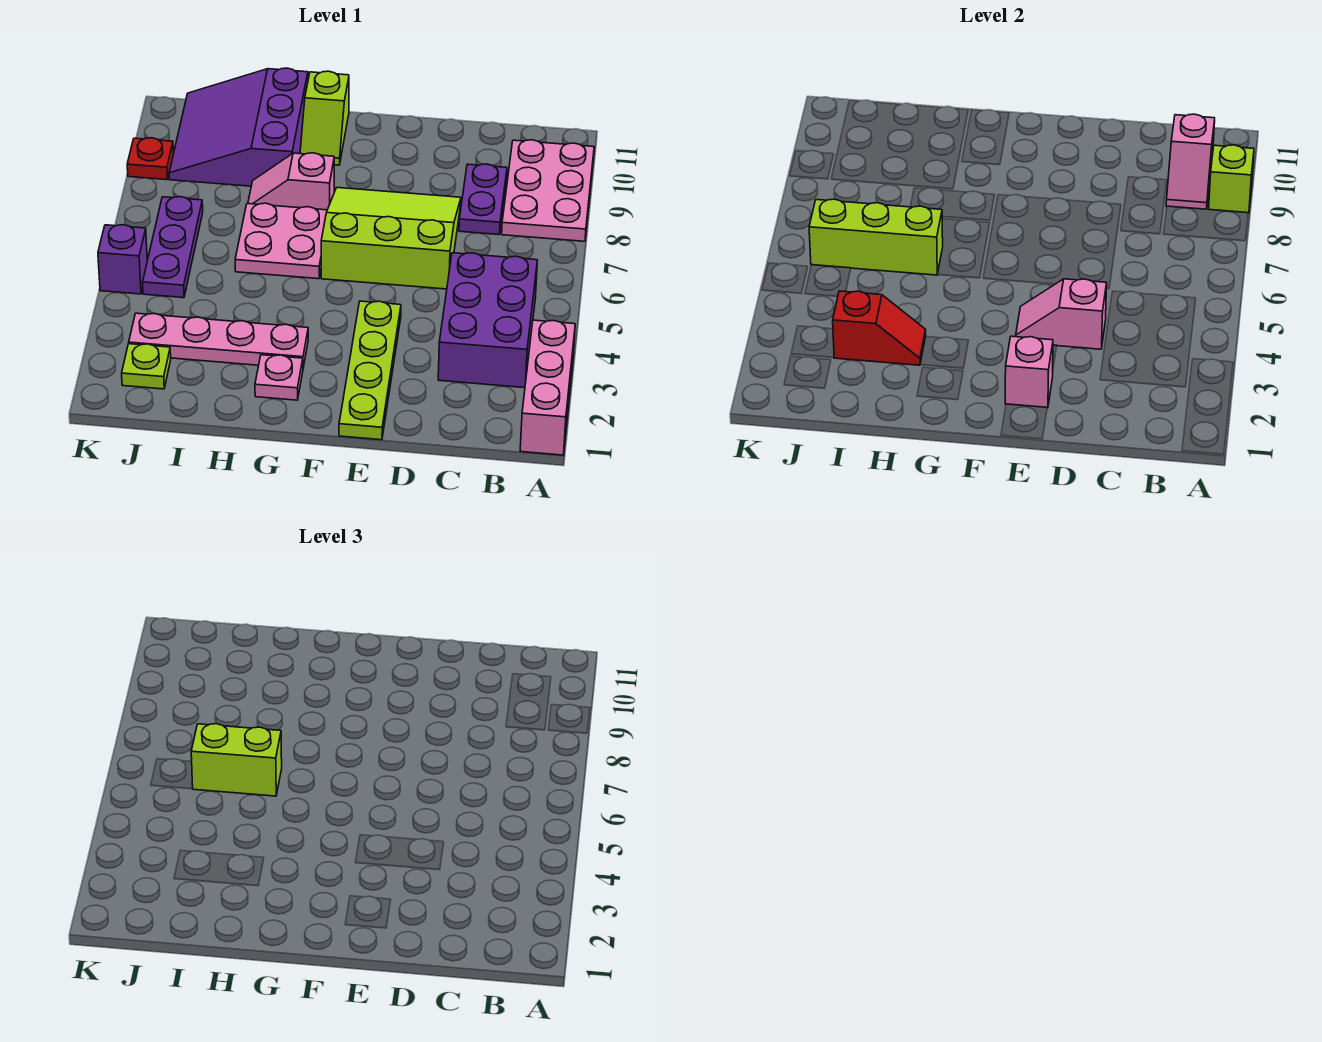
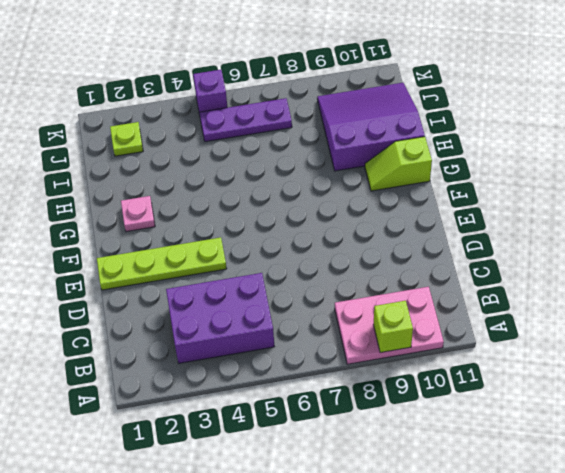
none -> pink brick A1:A3 level 1
none -> purple plate C8:C9 level 1
none -> lime slope D6:F8 level 1 top 6

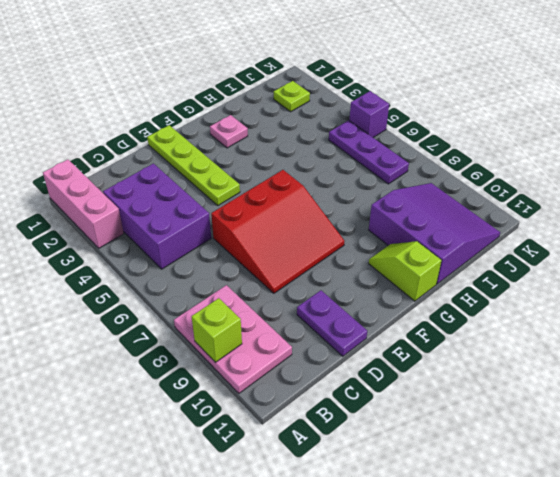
red slope D6:F8 level 1 top 6 -> lime slope D6:F8 level 1 top 6
purple plate D10:D11 level 1 -> purple plate C8:C9 level 1
none -> pink plate G3:J3 level 1
none -> pink plate G6:H7 level 1
none -> pink slope G8:H8 level 1 top G

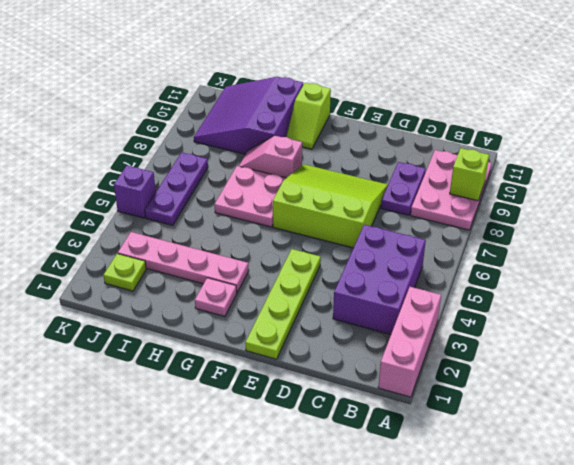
none -> red plate K9 level 1
none -> pink slope B9:B10 level 2 top 10
none -> pink slope D4:E4 level 2 top D

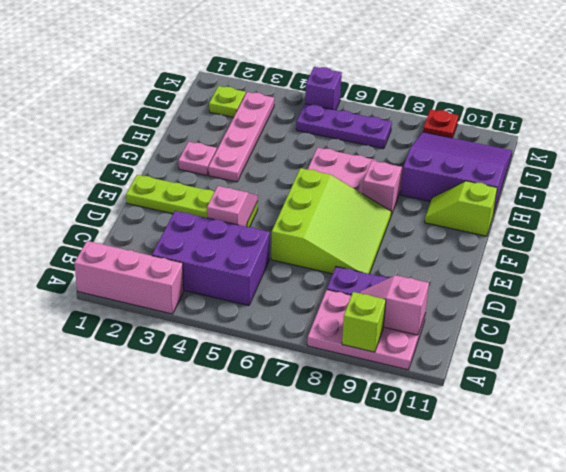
none -> pink brick E2 level 2
none -> red slope H3:I3 level 2 top I
none -> lime brick H6:J6 level 2

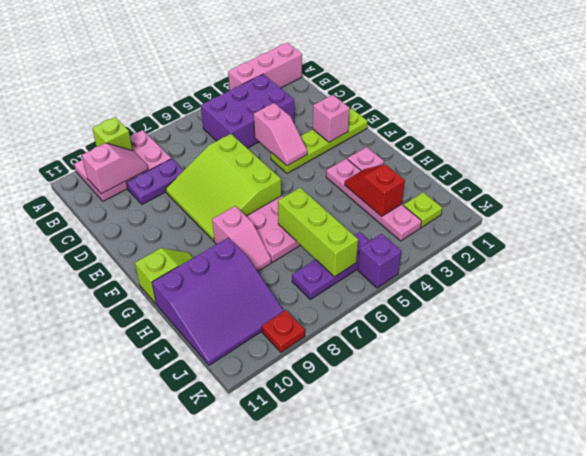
none -> lime brick H6:I6 level 3

